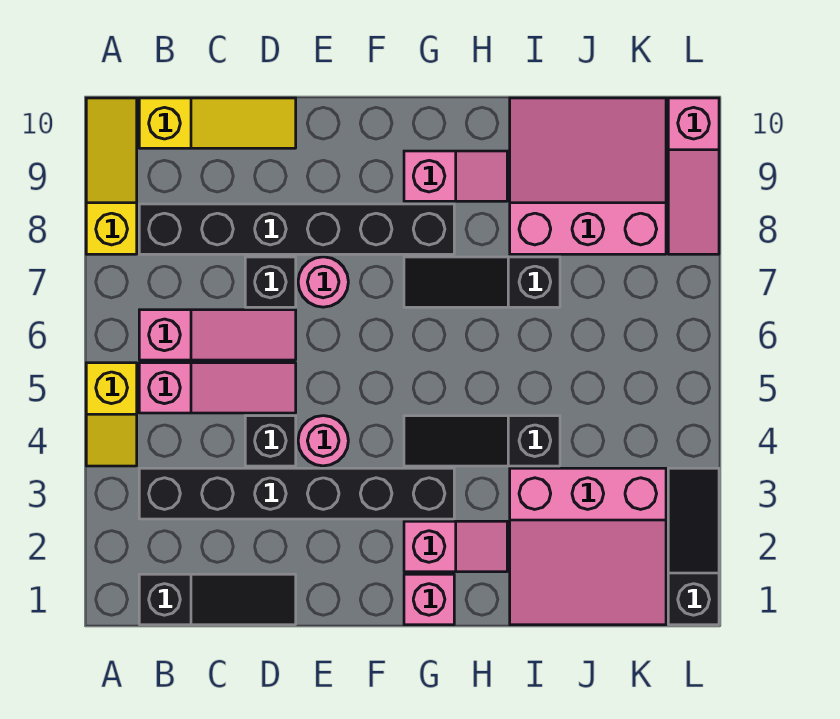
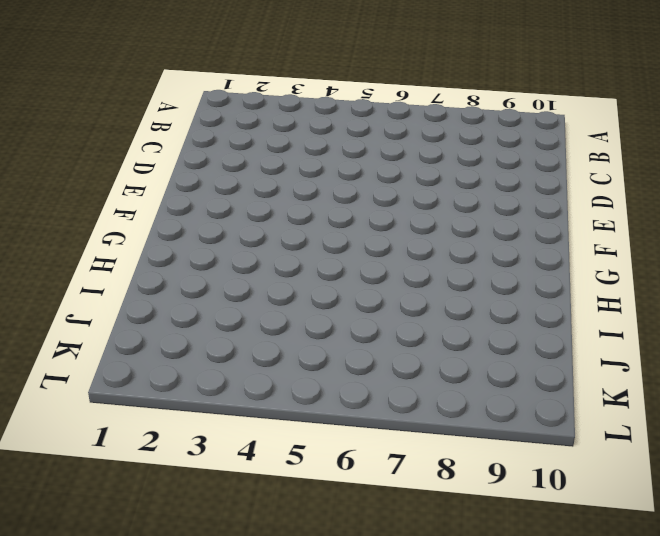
none -> yellow slope A4:A5 level 1 top 5
none -> yellow slope A8:A10 level 1 top 8
none -> black slope B1:D1 level 1 top B

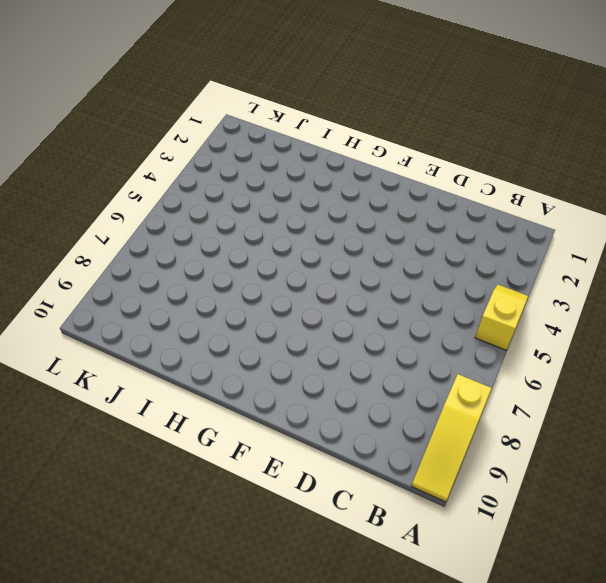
none -> black slope B1:D1 level 1 top B
none -> black brick B3:G3 level 1
none -> pink slope B5:D5 level 1 top B

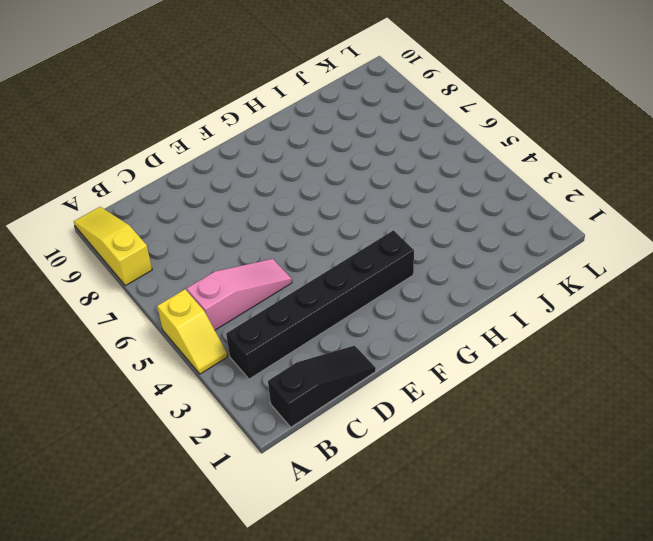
none -> pink slope B6:D6 level 1 top B
none -> black brick B8:G8 level 1
none -> yellow slope B10:D10 level 1 top B

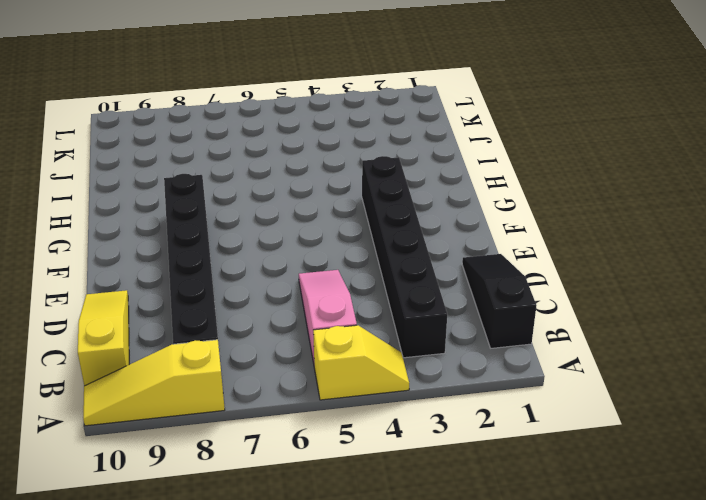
none -> pink slope B6:D6 level 1 top B
none -> black brick D4 level 1
none -> black brick D7 level 1

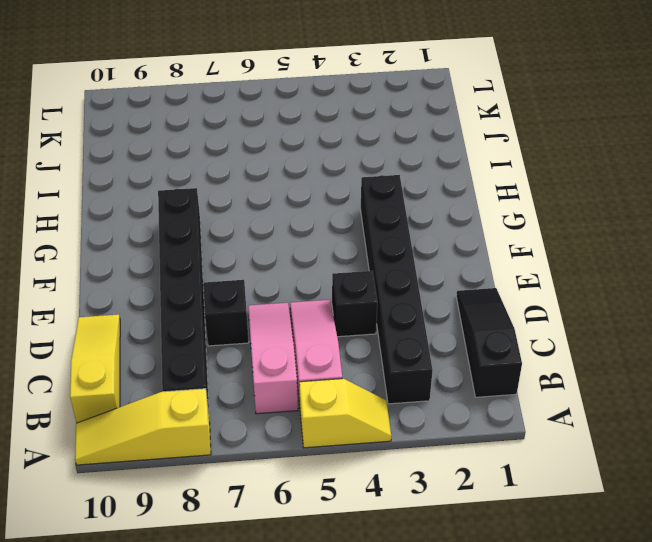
none -> pink round brick E4 level 1
none -> pink round brick E7 level 1
none -> pink brick G1 level 1

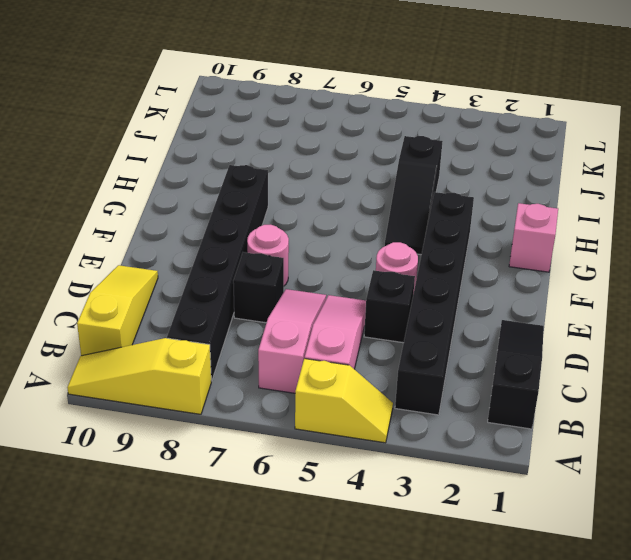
none -> pink slope G2:H2 level 1 top G
none -> black slope G7:I7 level 1 top I
none -> pink slope G9:H9 level 1 top G

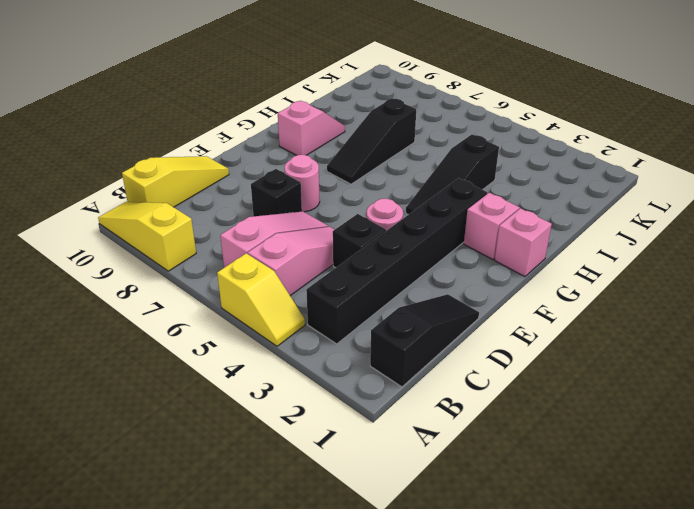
none -> black brick B8:G8 level 1
none -> pink slope I1:K3 level 1 top 3
none -> pink slope I8:K10 level 1 top 8

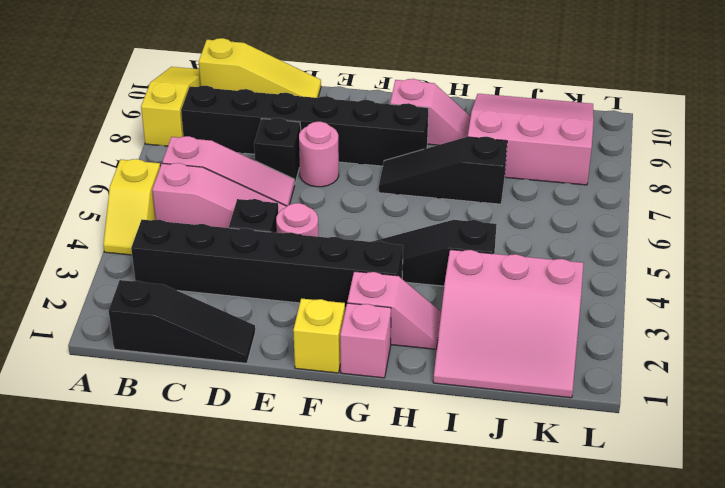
yellow brick F1 level 1 -> none
none -> black slope L1:L3 level 1 top 1
none -> pink slope L8:L10 level 1 top 10

